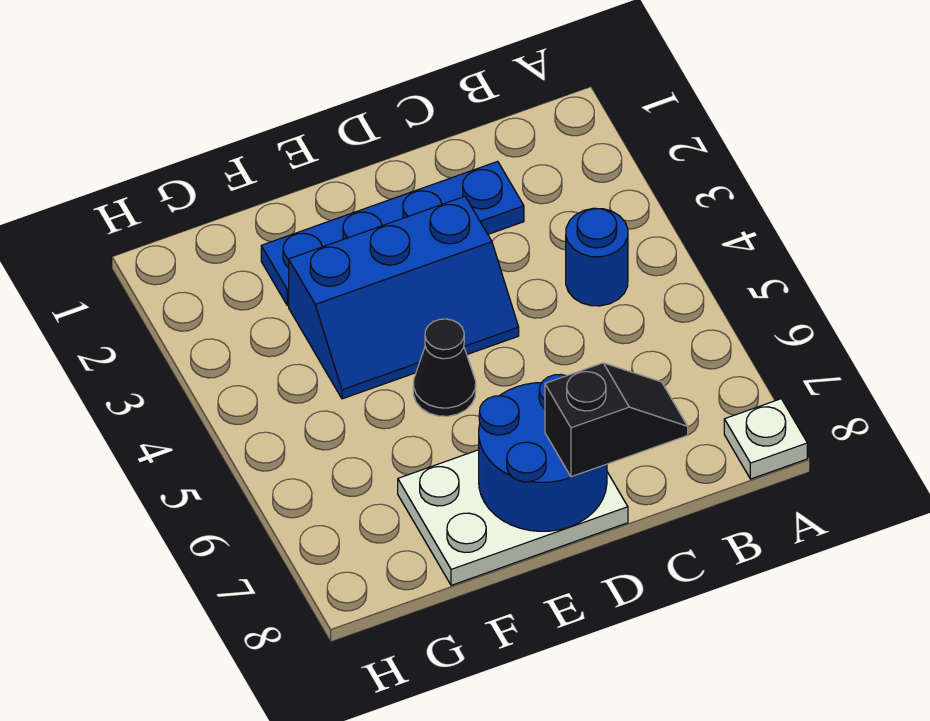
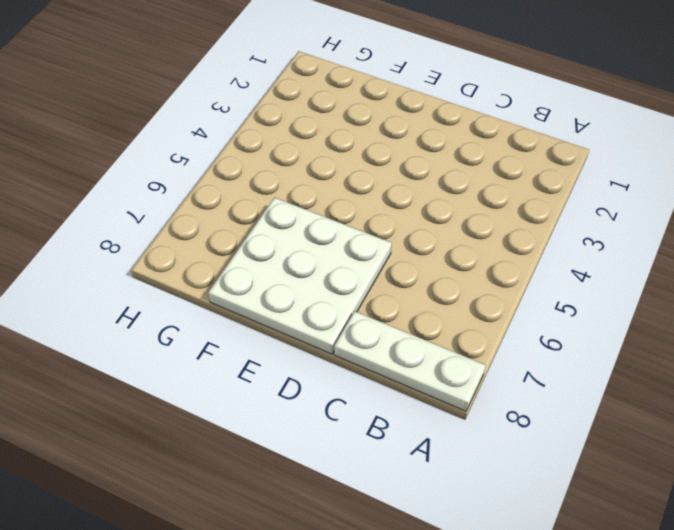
white plate A8:C8 level 1 -> white plate A8 level 1
white plate D6:F8 level 1 -> white plate D7:F8 level 1
none -> blue round brick B4 level 1
none -> blue plate C2:F2 level 1

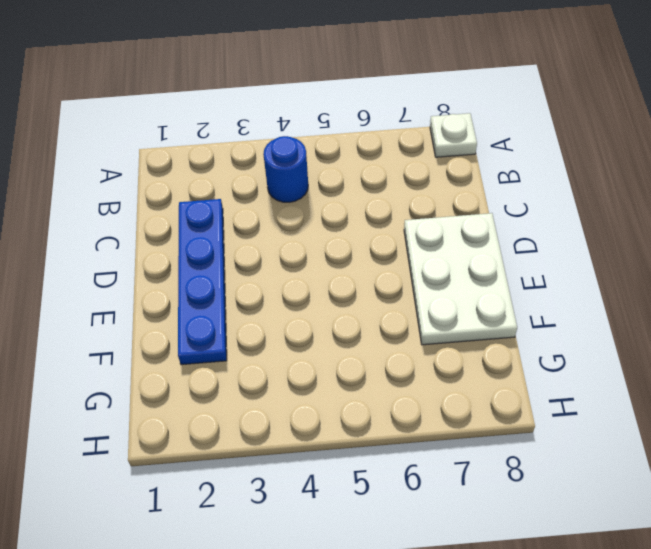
none -> blue slope D3:F4 level 1 top 3
none -> black cone E5 level 1

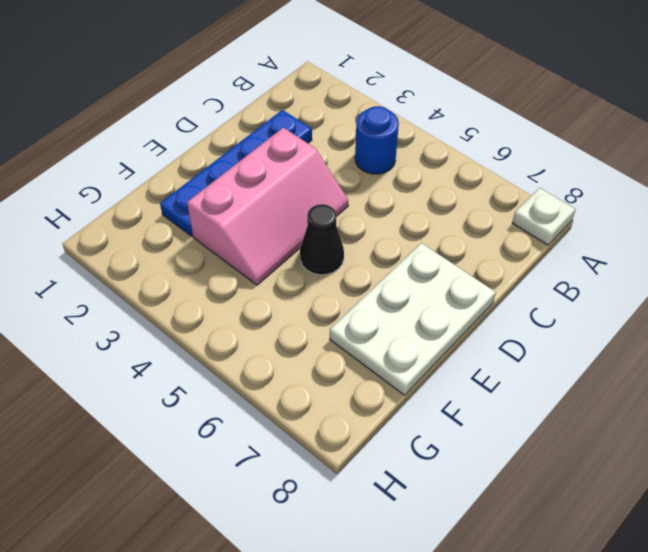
pink slope D3:F4 level 1 top 3 -> blue slope D3:F4 level 1 top 3
none -> blue round brick D7:E8 level 2
none -> black slope C8:D8 level 3 top D

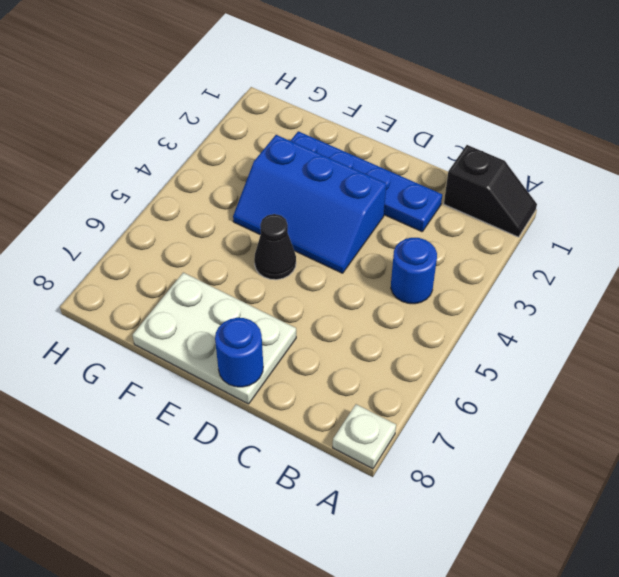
black slope A1:B1 level 1 top B -> black slope C8:D8 level 3 top D
blue round brick D8 level 2 -> blue round brick D7:E8 level 2

